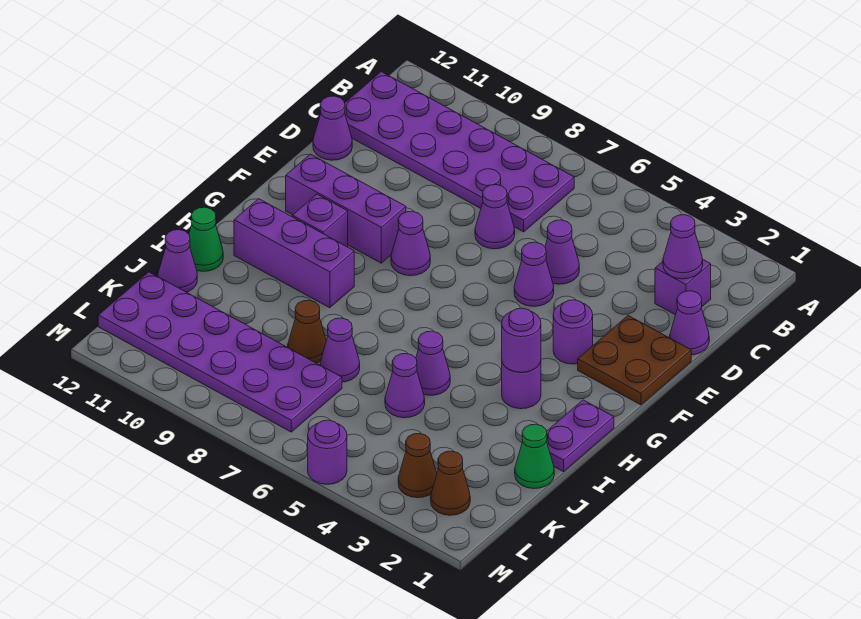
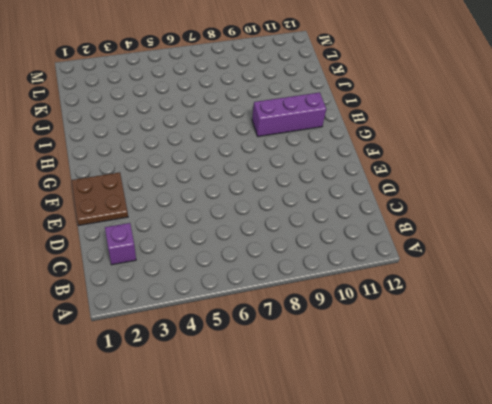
none -> purple plate B7:C12 level 1
none -> purple cone D1 level 1
none -> purple cone D5 level 1

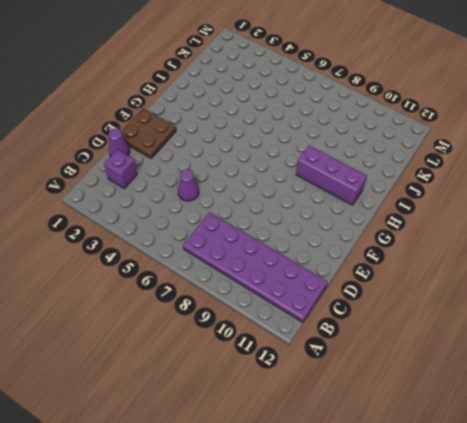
none -> purple cone D7 level 1
none -> purple cone D12 level 1
none -> purple cone E5 level 1

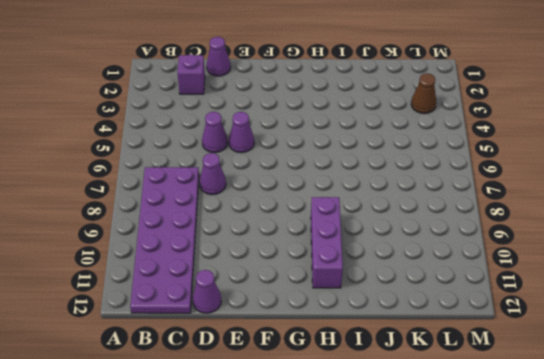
none -> brown plate E1:F2 level 1
none -> purple round brick F3 level 1
none -> purple cone F8 level 1

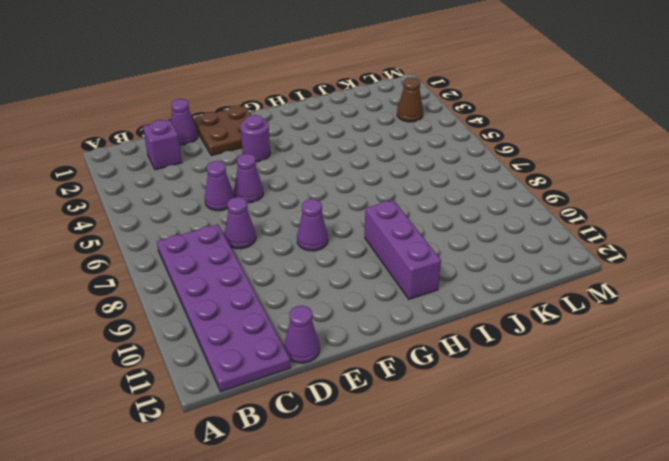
none -> purple brick F9:F11 level 1
none -> purple brick G10 level 1
none -> purple plate H1:I1 level 1

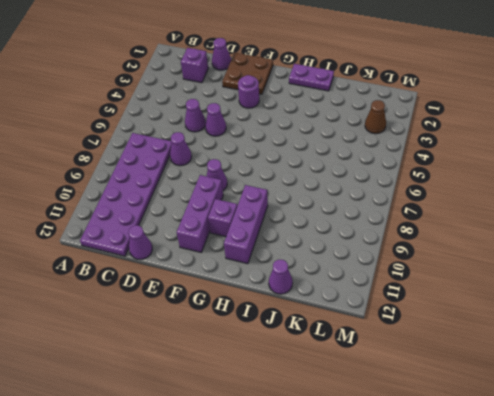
none -> purple round brick H3 level 1
none -> purple cone I5 level 1
none -> green cone I12 level 1

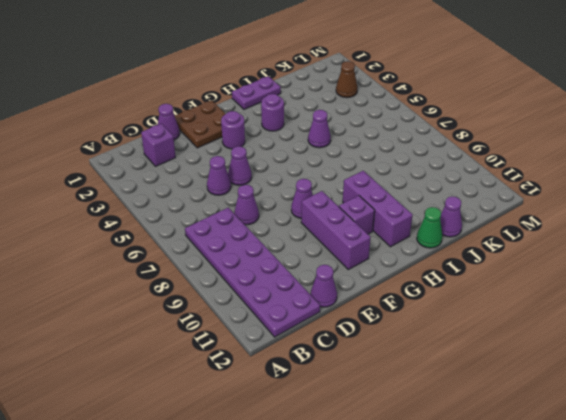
none -> green cone J1 level 1
none -> purple cone J5 level 1
none -> purple cone J7 level 1

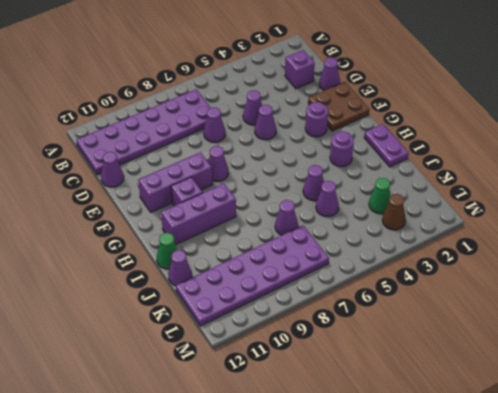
green cone K3 level 1 -> green cone J1 level 1
none -> brown cone J8 level 1
none -> brown cone L2 level 1
none -> purple round brick M5 level 1

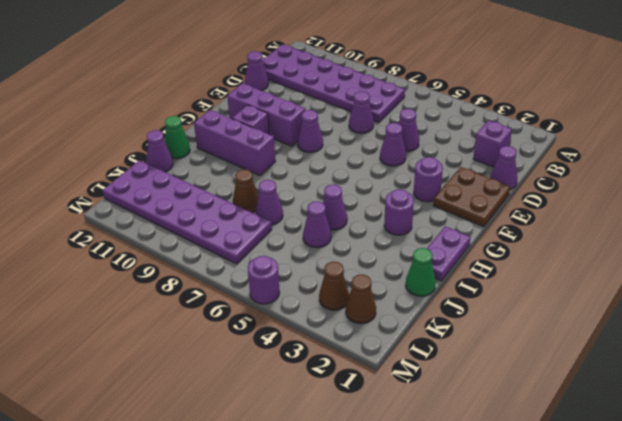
none -> purple cone C2 level 2
none -> purple round brick H3 level 2

